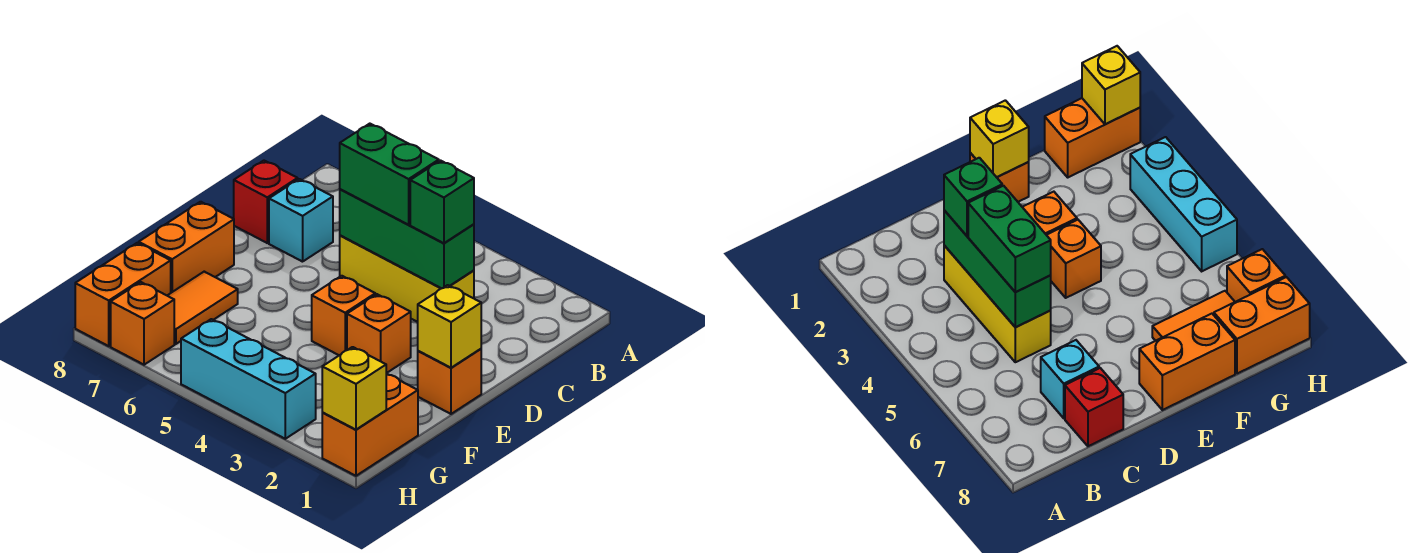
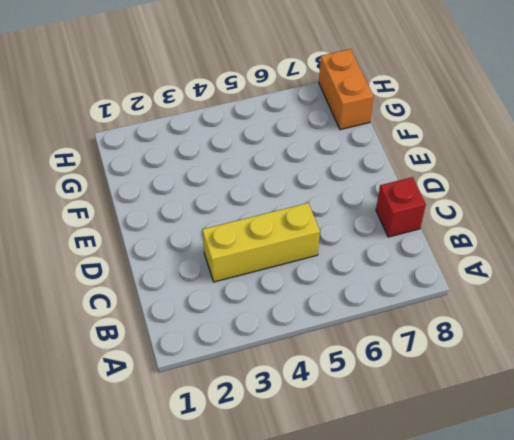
none -> cyan brick C7 level 1
none -> orange brick E1 level 1
none -> orange brick E3 level 1

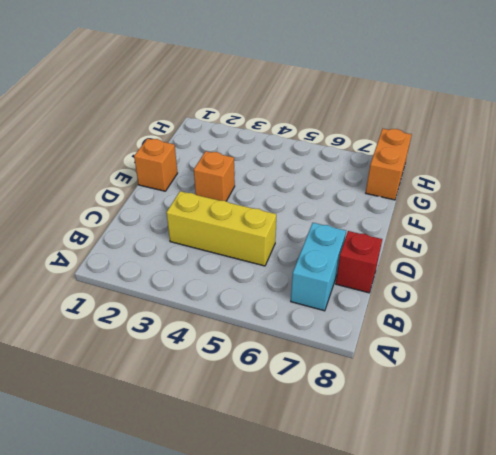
cyan brick B7:C7 level 1 -> cyan brick C7 level 1
none -> orange brick E4 level 1
none -> orange brick E8:F8 level 1
none -> orange tile F7:G7 level 1

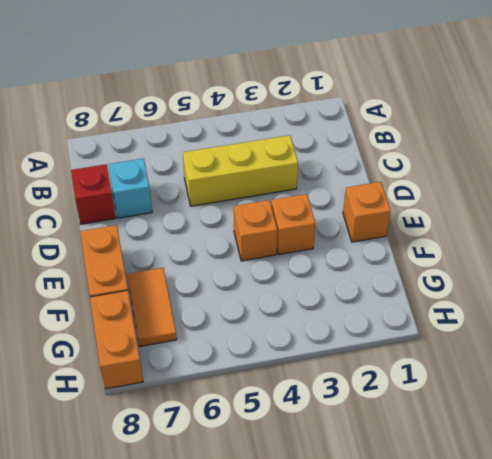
none -> orange brick G1:H1 level 1
none -> cyan brick H3:H5 level 1
none -> orange brick H7 level 1

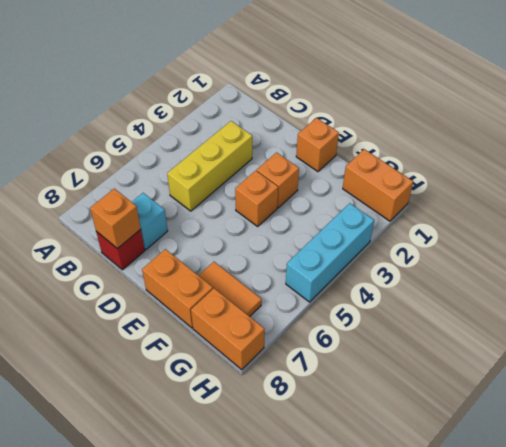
orange brick C8 level 2 -> orange brick H7 level 1
none -> green brick C3:C5 level 2
none -> yellow brick E1 level 2
none -> yellow brick H1 level 2

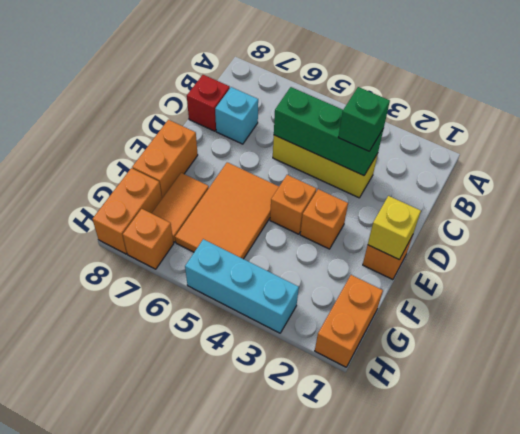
orange tile E5:G6 level 1 -> none
none -> yellow brick H1 level 2
none -> green brick C4:C5 level 3

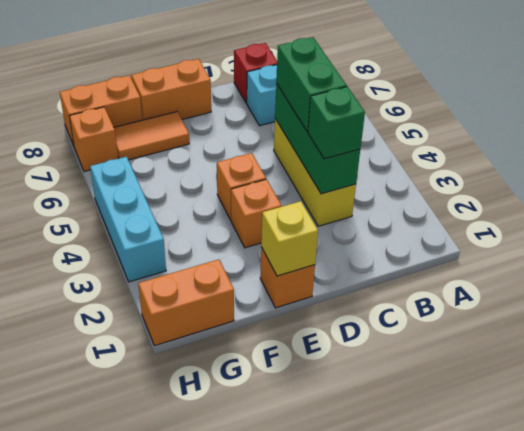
none -> yellow brick H1 level 2

